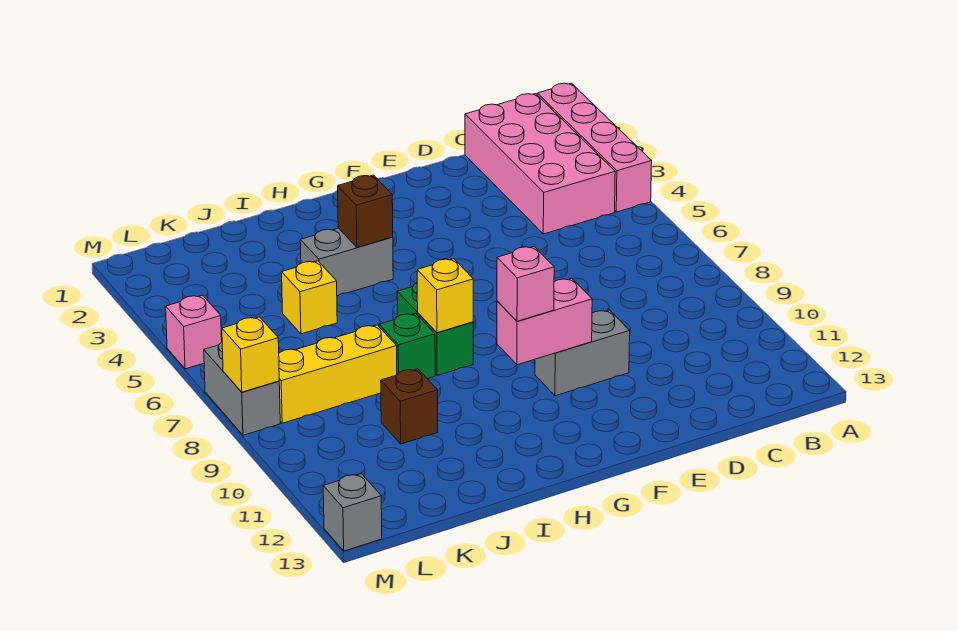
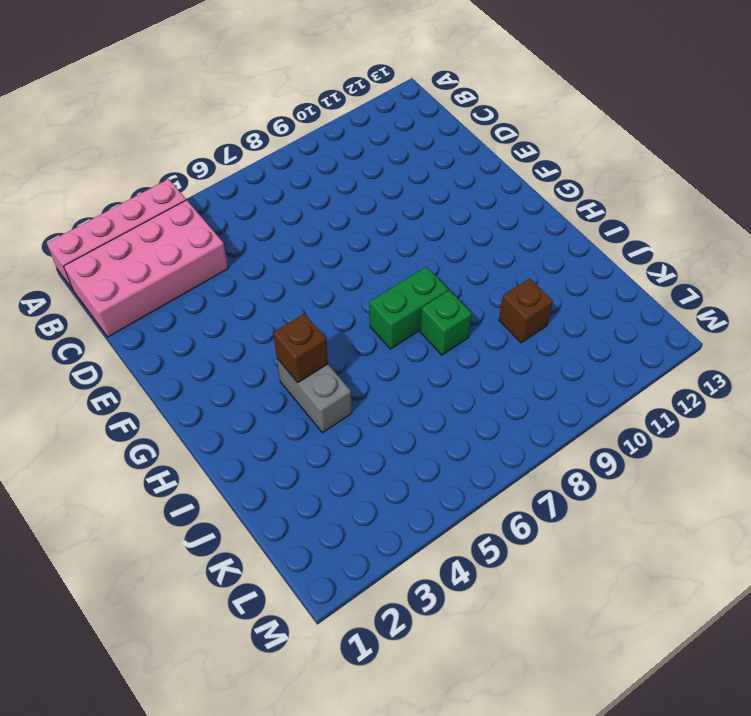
none -> grey brick E10:F10 level 1
none -> yellow brick J5 level 1
none -> yellow brick J8:L8 level 1

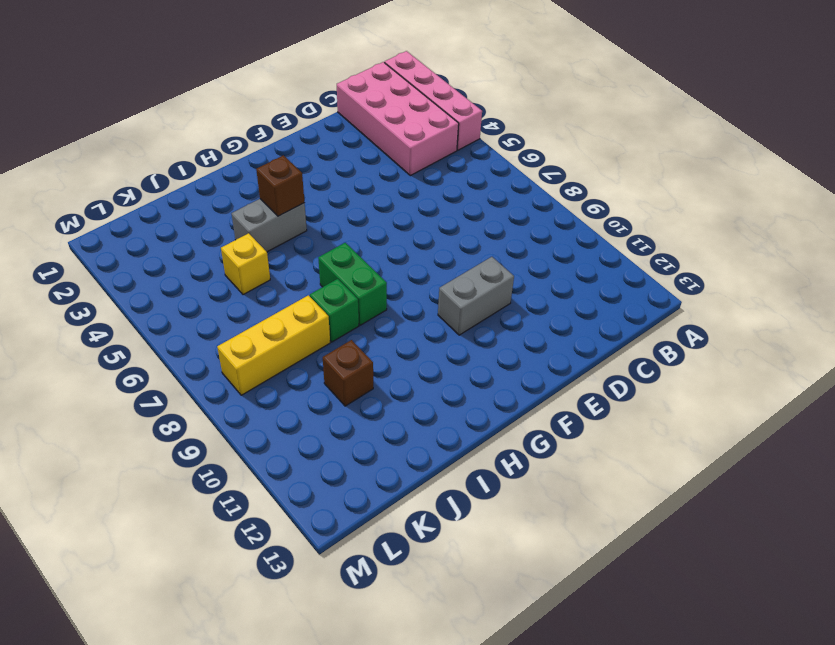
none -> pink brick M5 level 1
none -> grey brick M7:M8 level 1
none -> grey brick M13 level 1

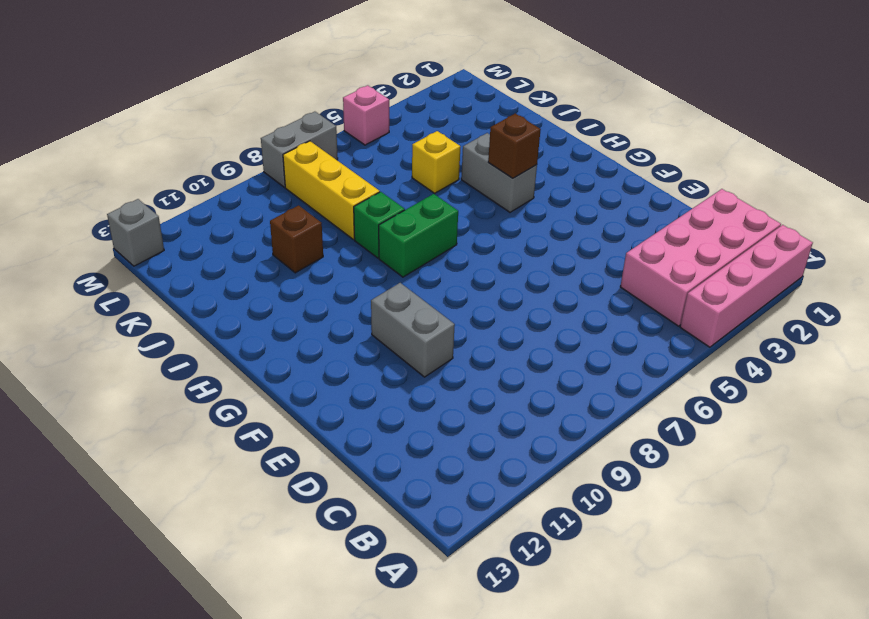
none -> pink brick F10:G10 level 2
none -> yellow brick H8 level 2
none -> yellow brick M8 level 2

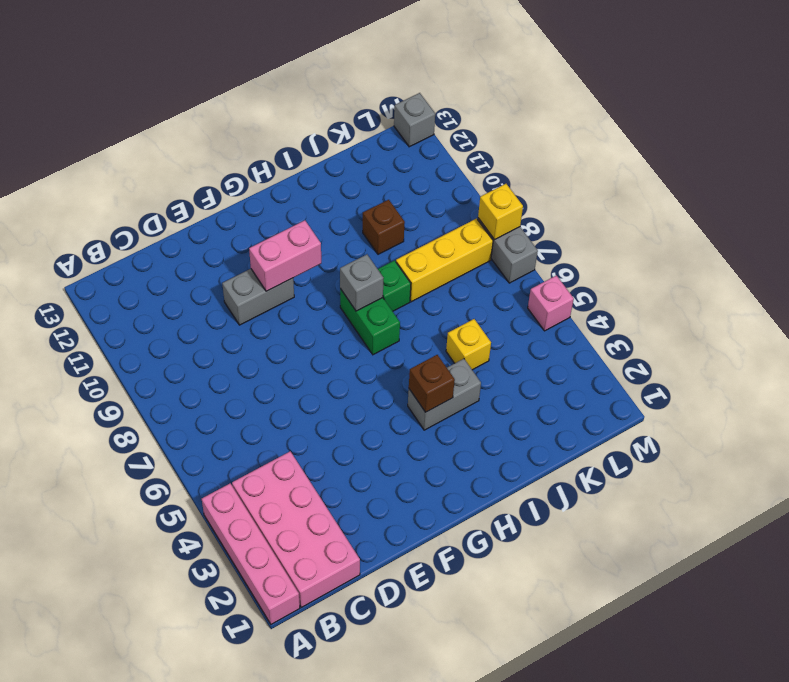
grey brick H8 level 2 -> yellow brick H8 level 2
none -> pink brick G10 level 3

